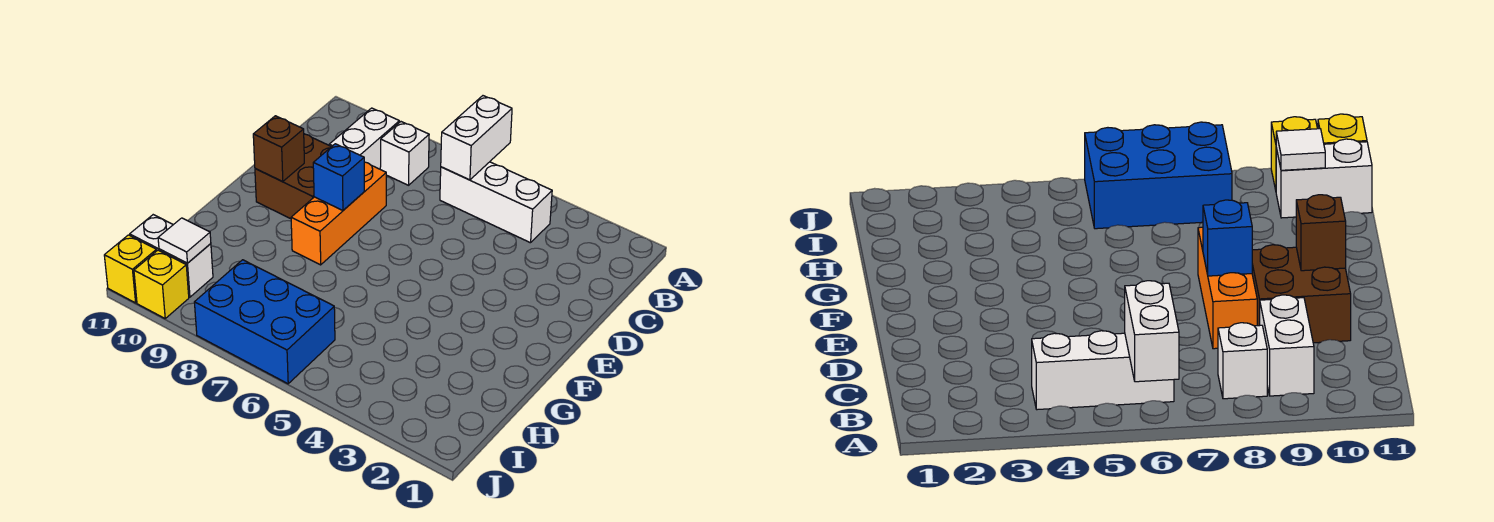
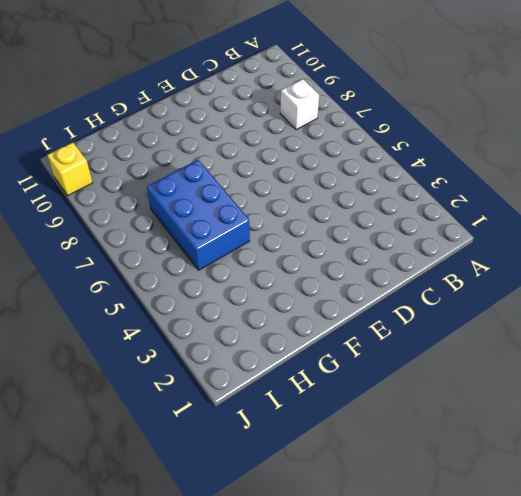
blue brick G5:H7 level 1 -> blue brick I6:J8 level 1
none -> white brick B4:B6 level 1
none -> white brick B9:C9 level 1
none -> orange brick D8:F8 level 1

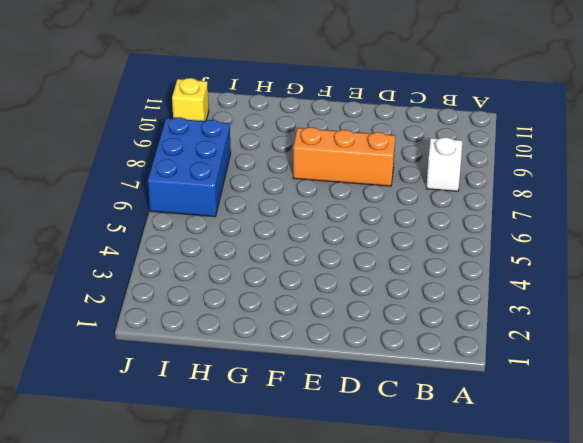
none -> white brick B4:B6 level 1
none -> white brick B9:C9 level 1
none -> brown brick D9:E10 level 1

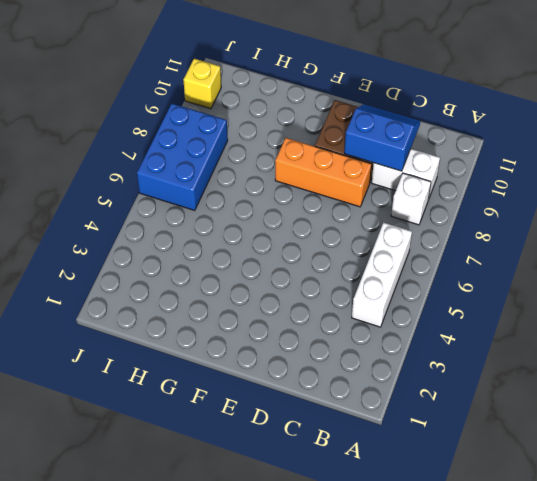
blue slope C9:D10 level 2 top 9 -> none
none -> white brick I10:I11 level 1
none -> yellow brick J11 level 1
none -> white brick A6:B6 level 2

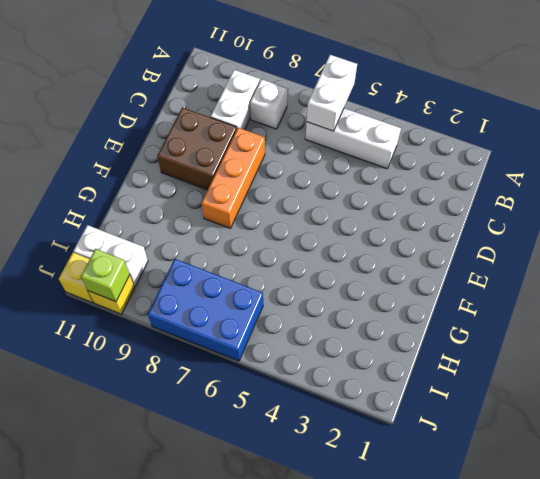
lime brick J10 level 2 -> none
none -> blue brick E8 level 2
none -> brown brick E10 level 2
none -> white tile I10 level 2

